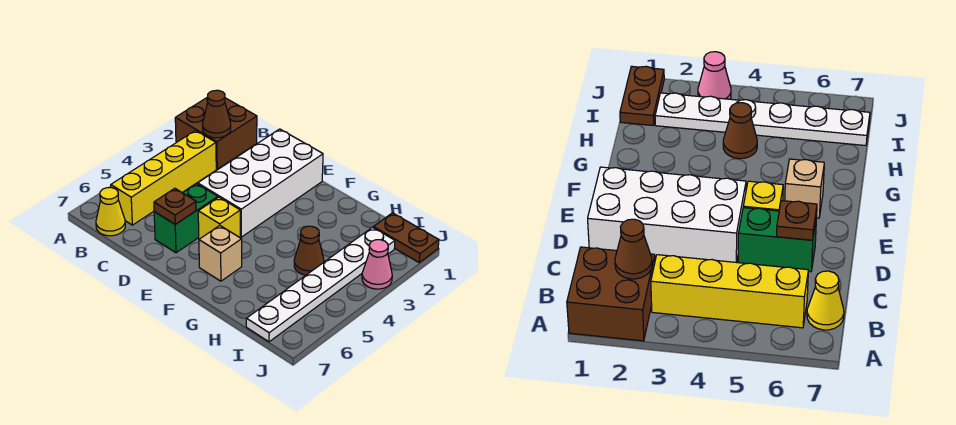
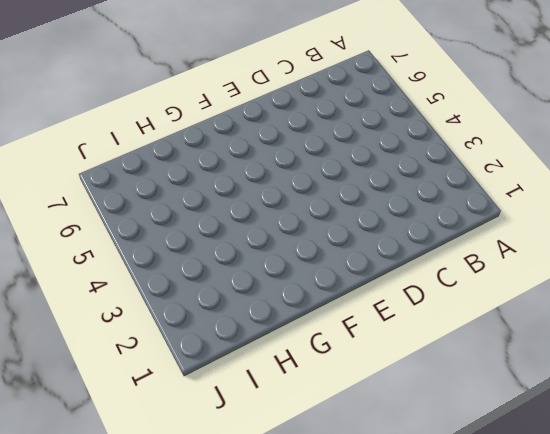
none -> brown brick A1:B2 level 1
none -> yellow brick B3:B6 level 1
none -> yellow cone B7 level 1

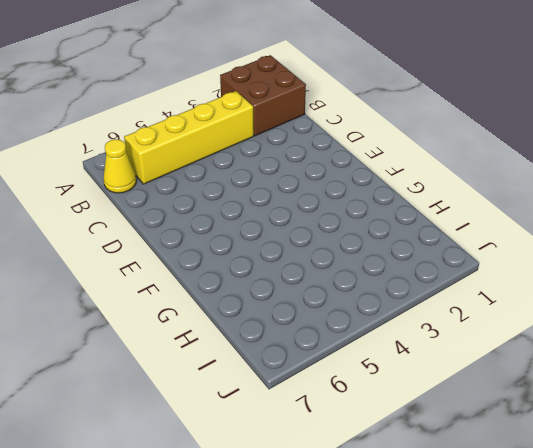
none -> white brick D1:E4 level 1
none -> green brick D5:D6 level 1
none -> yellow brick E5 level 1

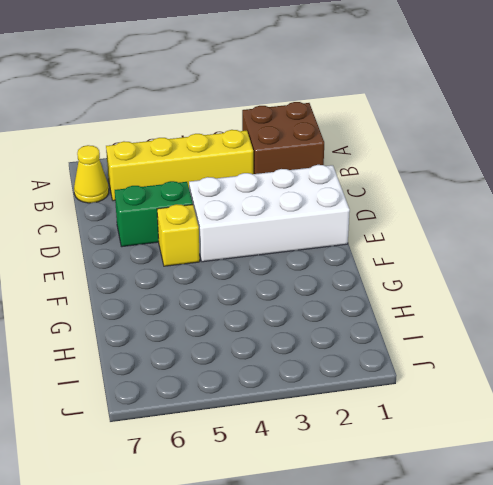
none -> tan brick F6 level 1
none -> brown cone H4 level 1
none -> brown plate I1:J1 level 1

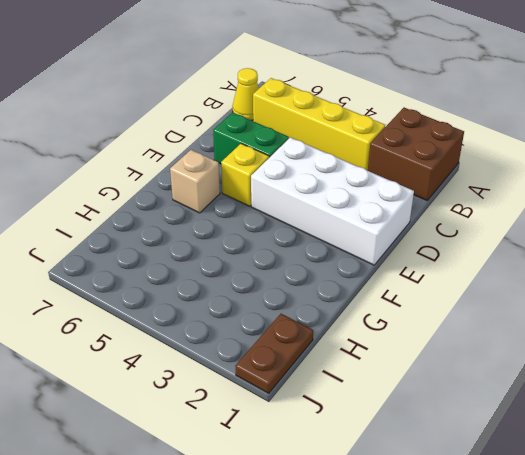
none -> brown cone H4 level 1
none -> white plate I2:I7 level 1
none -> pink cone J3 level 1

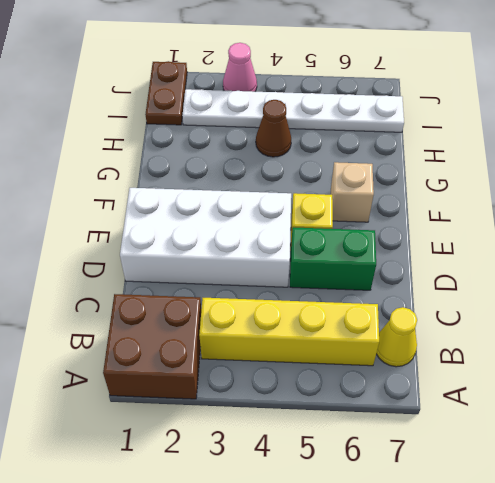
none -> brown cone B2 level 2
none -> brown plate D6 level 2

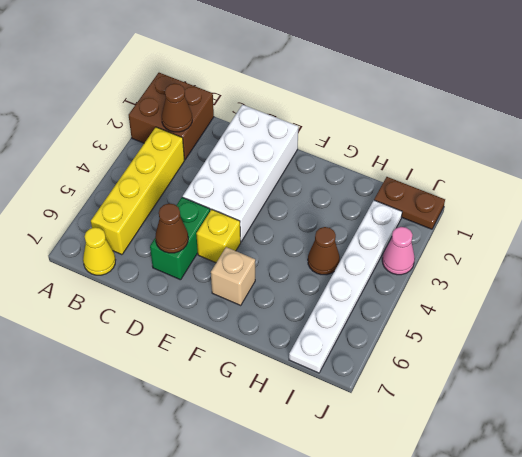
brown cone D6 level 2 -> brown plate D6 level 2

